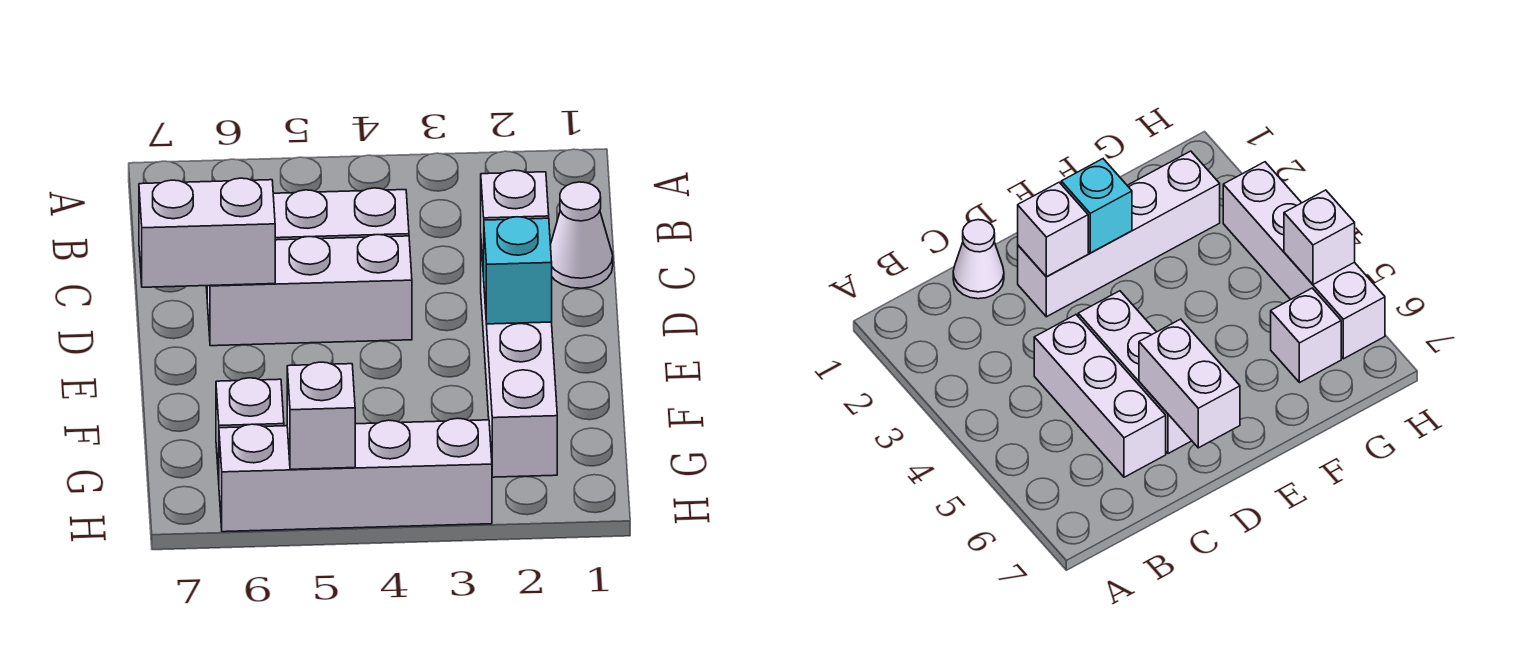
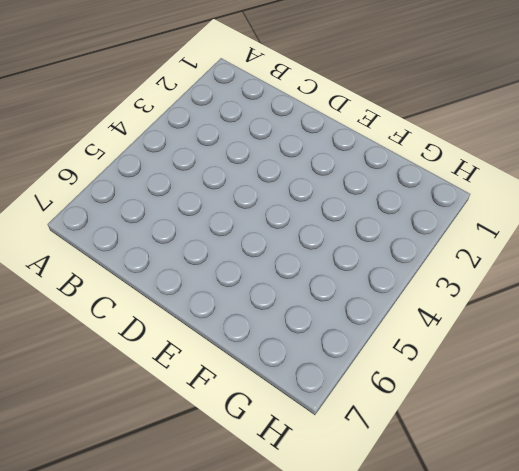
none -> white cone C1 level 1
none -> white brick C4:C6 level 1

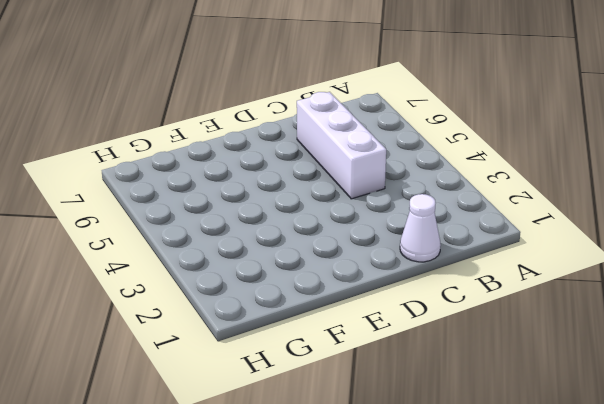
none -> white brick D2:G2 level 1
none -> white brick D4:D6 level 1

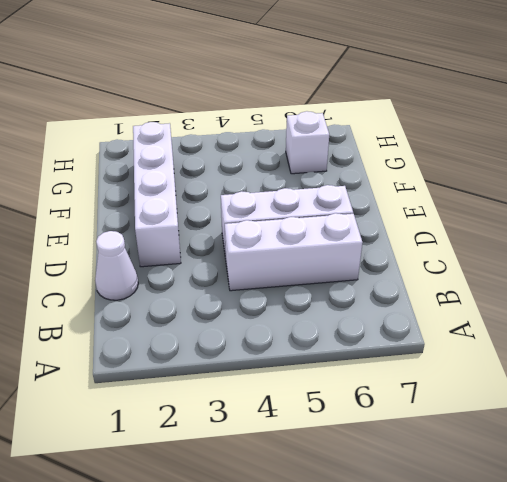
none -> white brick H3:H6 level 1
none -> white brick D2 level 2

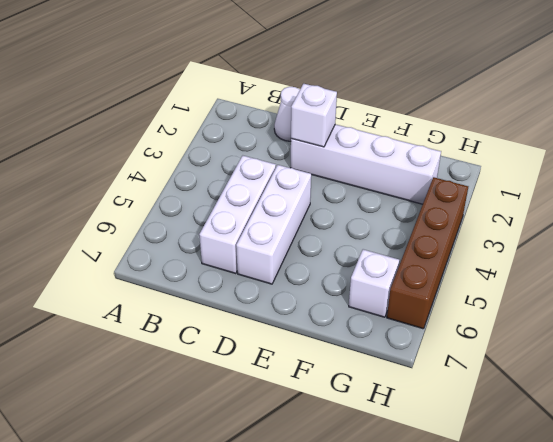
brown brick H3:H6 level 1 -> white brick H3:H6 level 1
none -> white brick D6:D7 level 2
none -> cyan brick E2 level 2

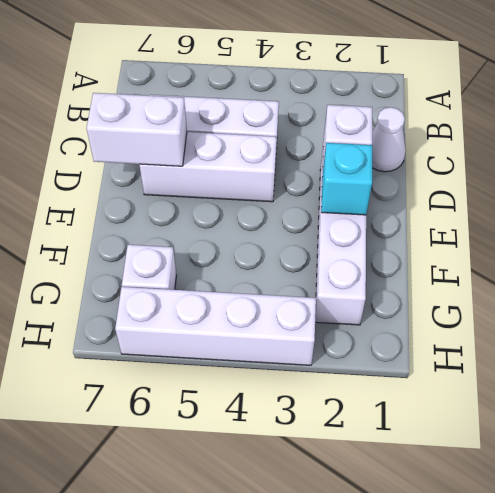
none -> white brick H5 level 2

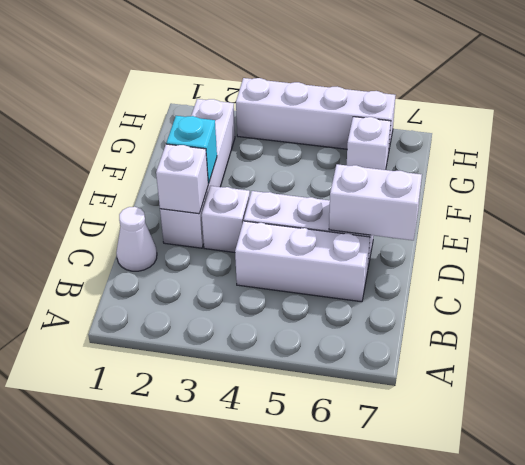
white brick D3 level 1 -> white brick H5 level 2

